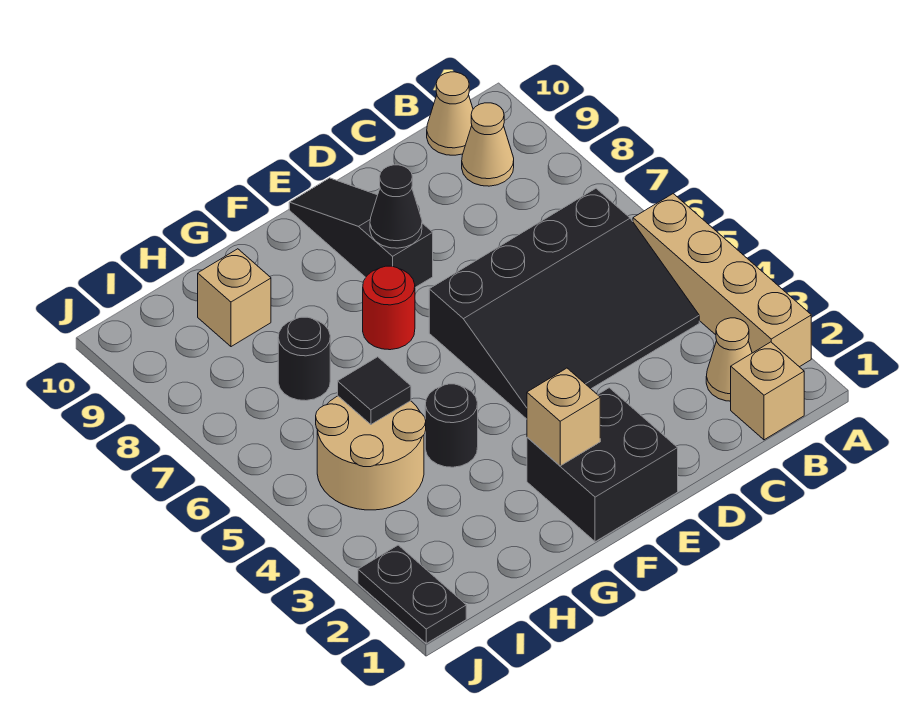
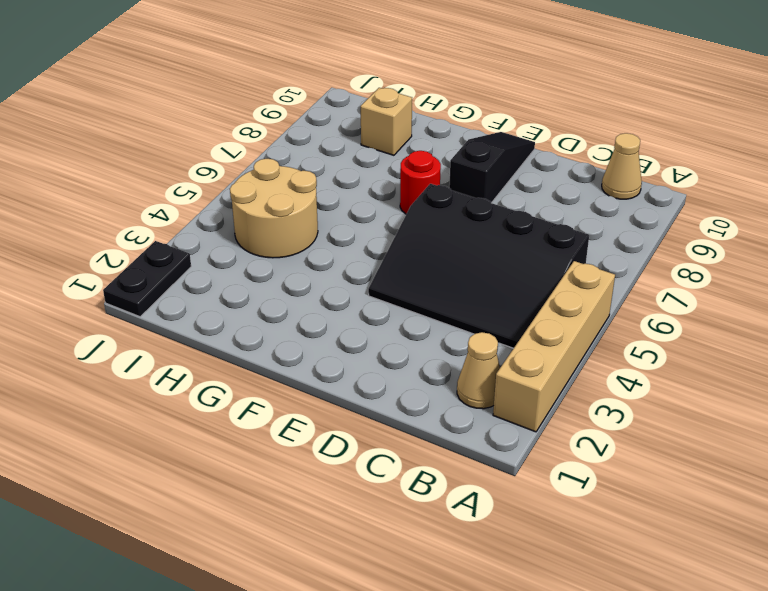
none -> tan brick B1 level 1
none -> tan cone B9 level 1
none -> black brick E1:F2 level 1

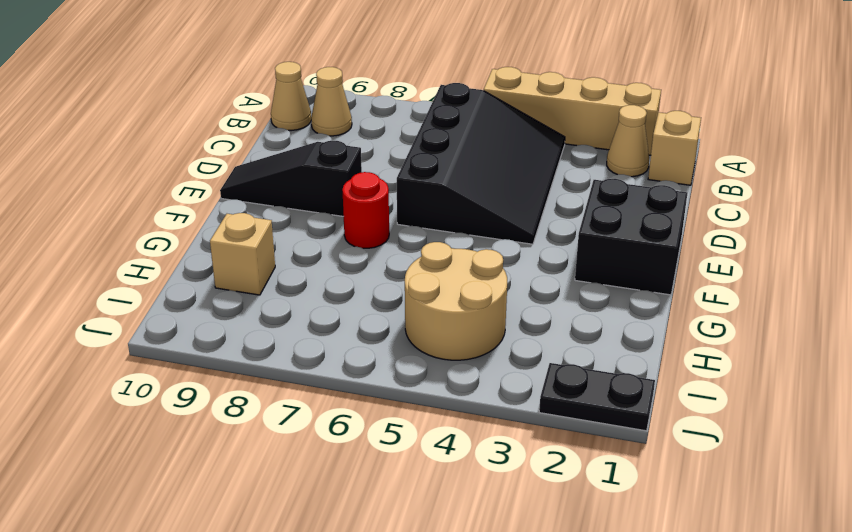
none -> black round brick G4 level 1
none -> black round brick H7 level 1
none -> black cone E8 level 2

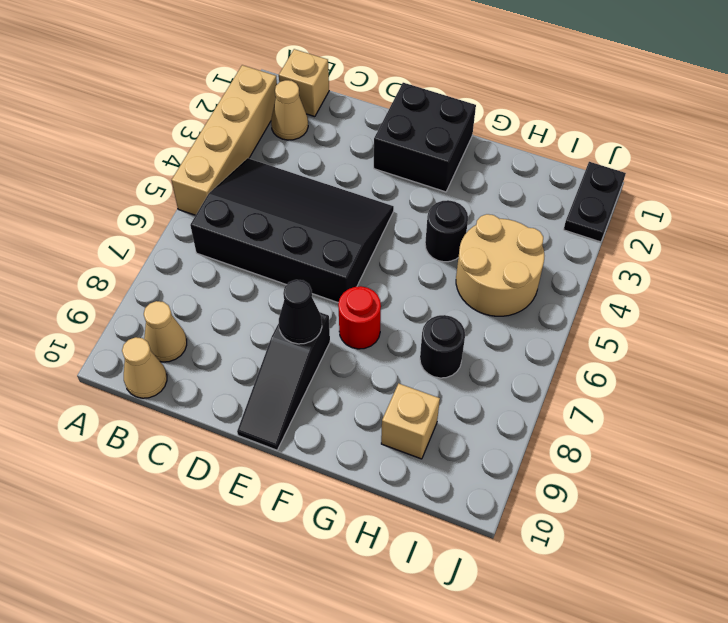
none -> tan brick F2 level 2
none -> black tile H5 level 2

